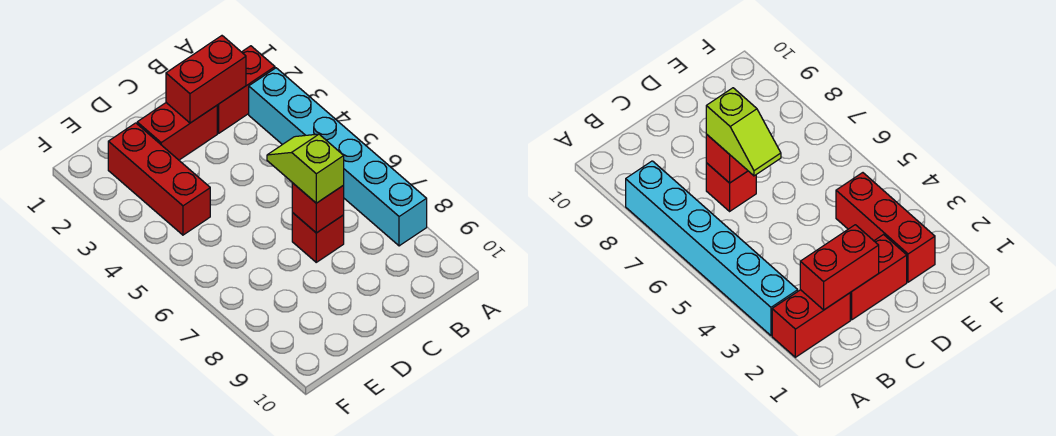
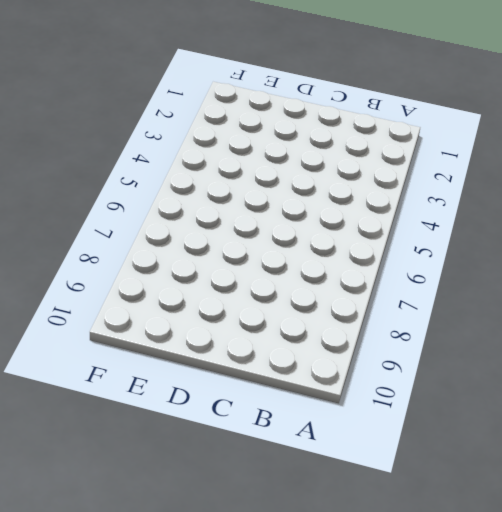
none -> red brick A2:B2 level 1
none -> cyan brick A3:A8 level 1

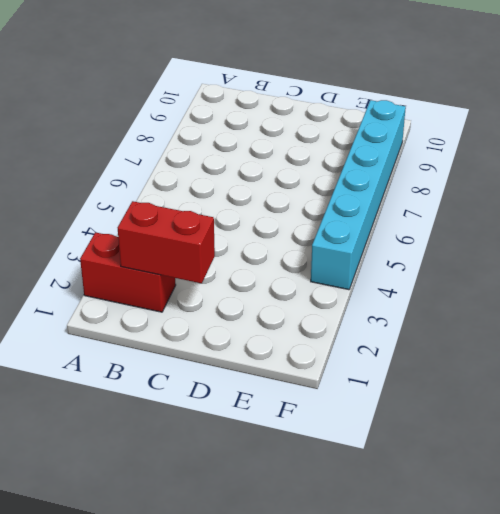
cyan brick F4:F9 level 1 -> cyan brick A3:A8 level 1
none -> red brick C2:D2 level 1
none -> red brick C7 level 1

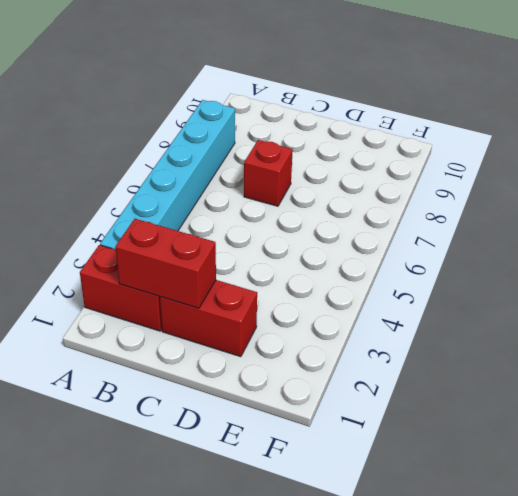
none -> red brick E2:E4 level 1
none -> red brick C7 level 2

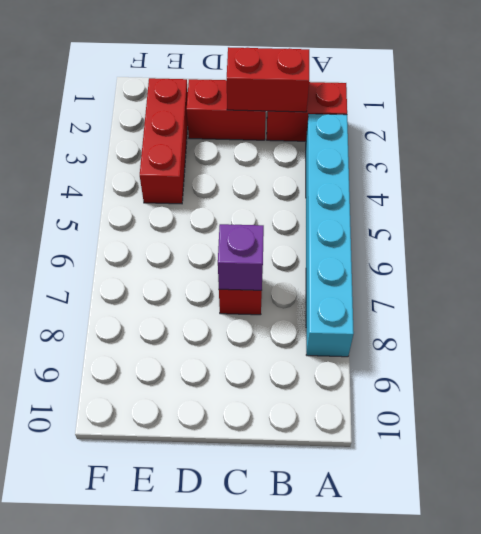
purple brick C7 level 2 -> red brick C7 level 2
none -> lime slope C6:C7 level 3 top 7

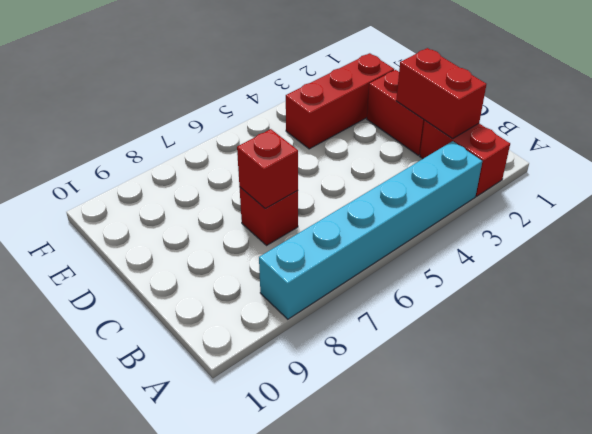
none -> lime slope C6:C7 level 3 top 7

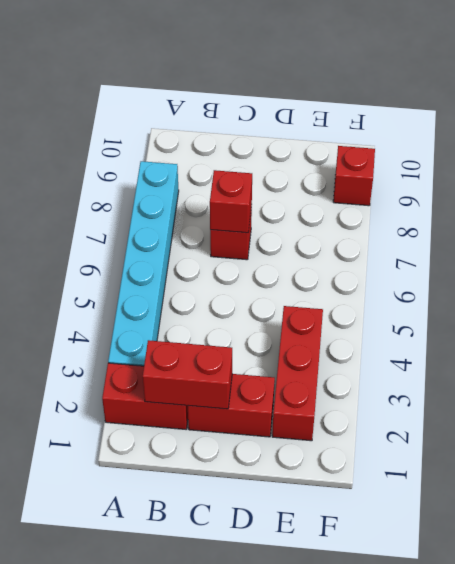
red brick F9 level 1 -> none
none -> lime slope C6:C7 level 3 top 7

